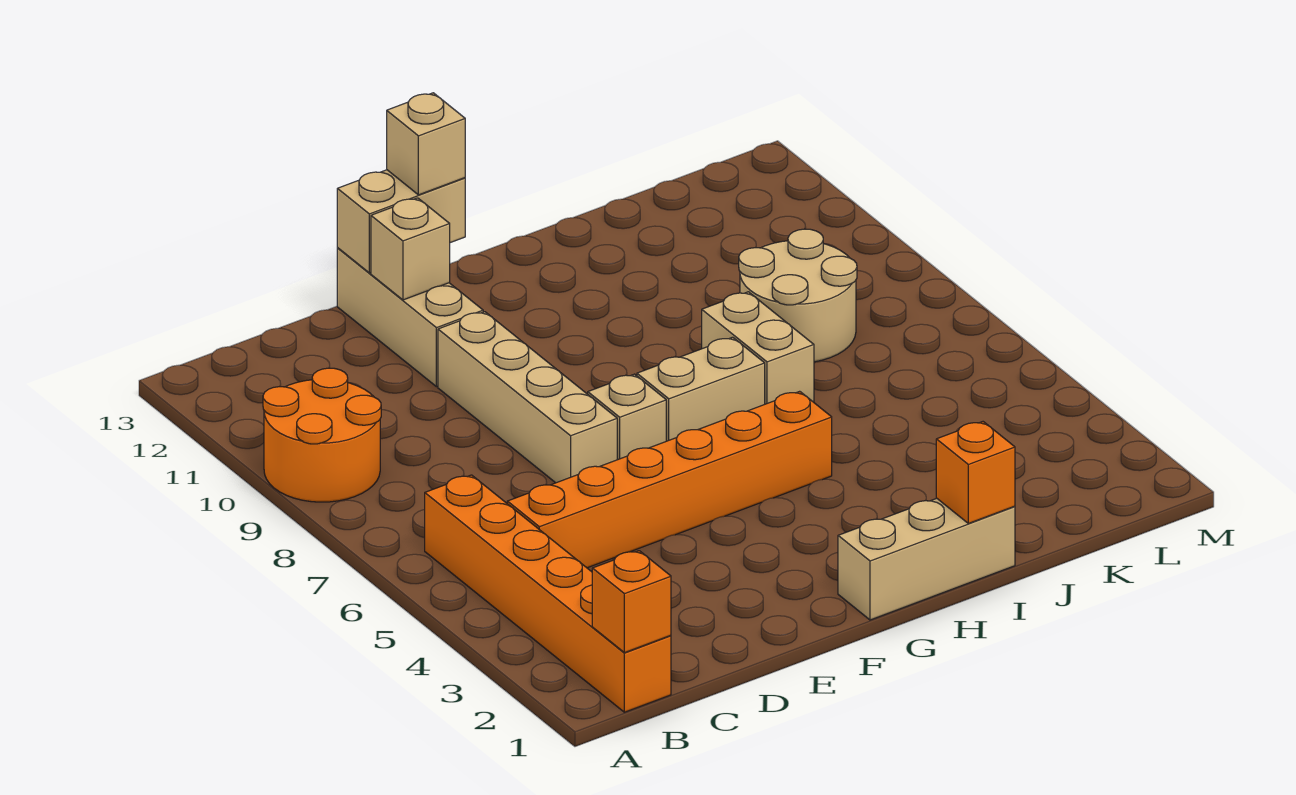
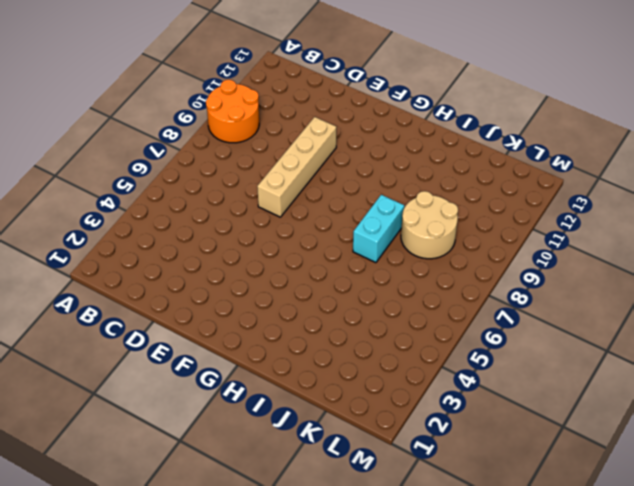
cyan brick I7:I8 level 1 -> tan brick I7:I8 level 1
none -> orange brick B1:B6 level 1
none -> orange brick C5:H5 level 1
none -> tan brick E11:E13 level 1

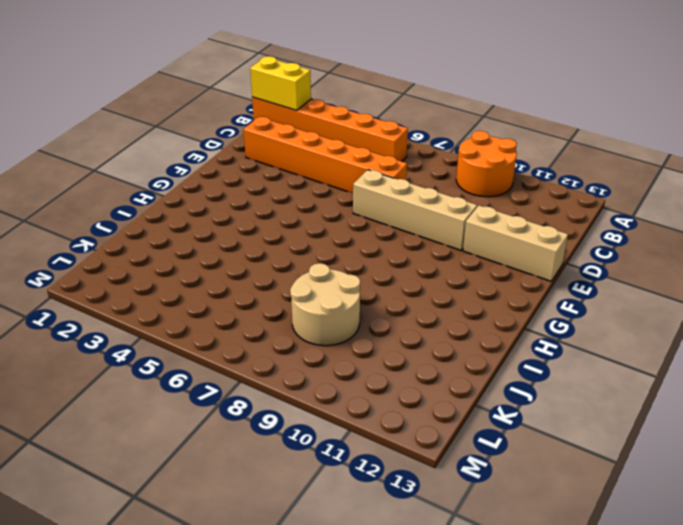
yellow brick B1:B2 level 2 -> orange brick B1 level 2
orange brick D2:D7 level 1 -> orange brick C5:H5 level 1
none -> tan brick F7 level 1
none -> tan brick G1:I1 level 1
none -> tan brick G7:H7 level 1

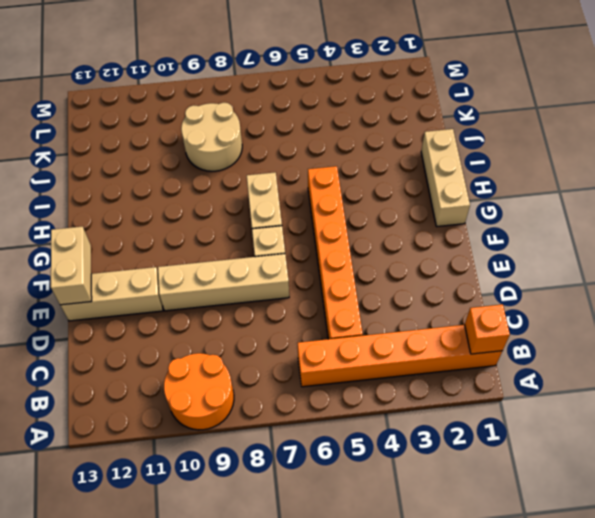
none -> tan brick I7:I8 level 1
none -> tan brick E12 level 2
none -> orange brick I1 level 2

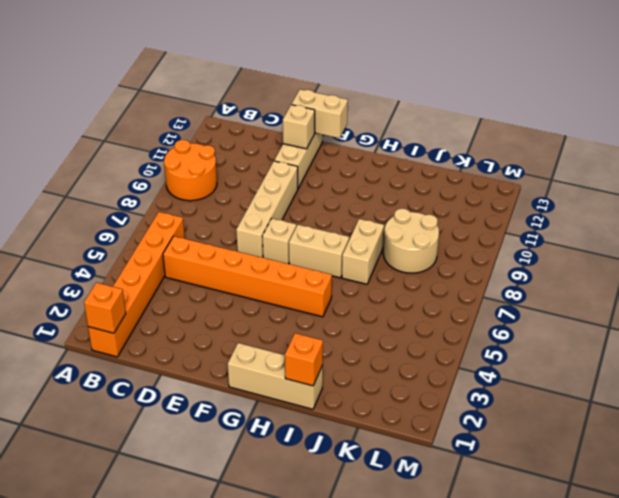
none -> tan brick F13 level 3

